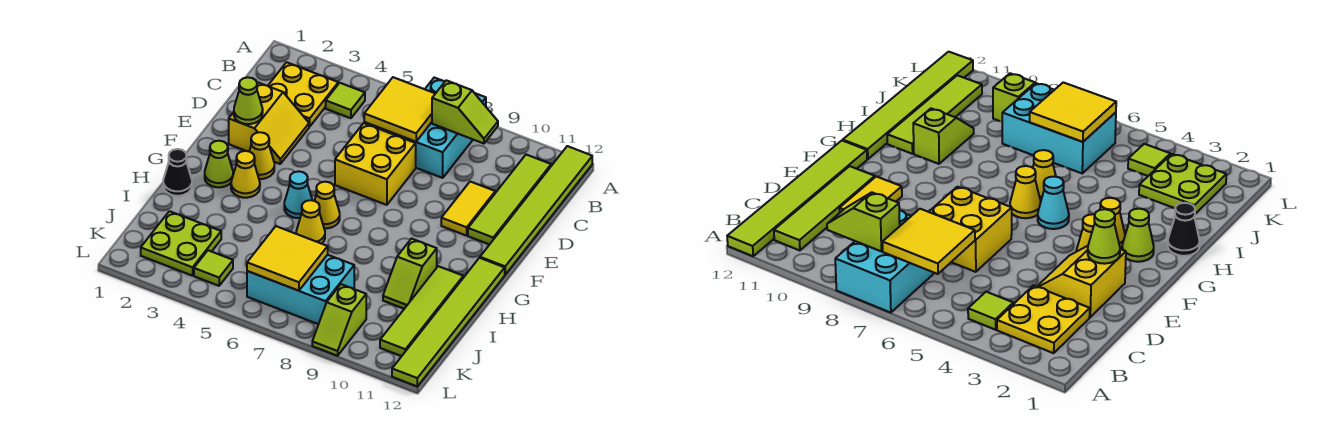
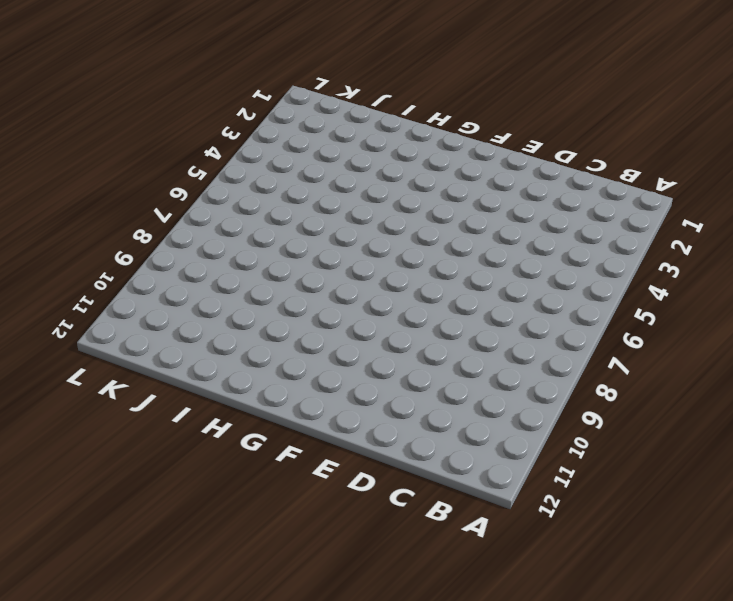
none -> cyan brick A7:C8 level 1
none -> lime tile A12:F12 level 1
none -> yellow plate B2:C3 level 1

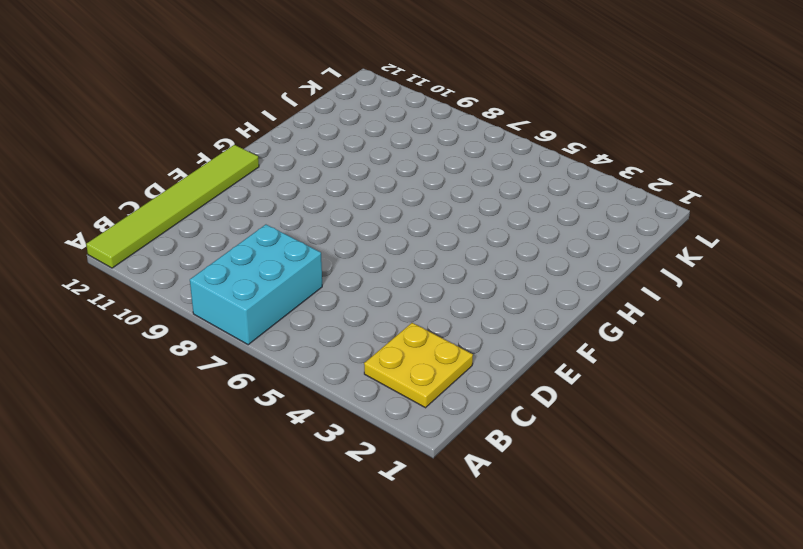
none -> lime tile B4 level 1
none -> lime tile B11:E11 level 1
none -> yellow slope D2:E3 level 1 top 2

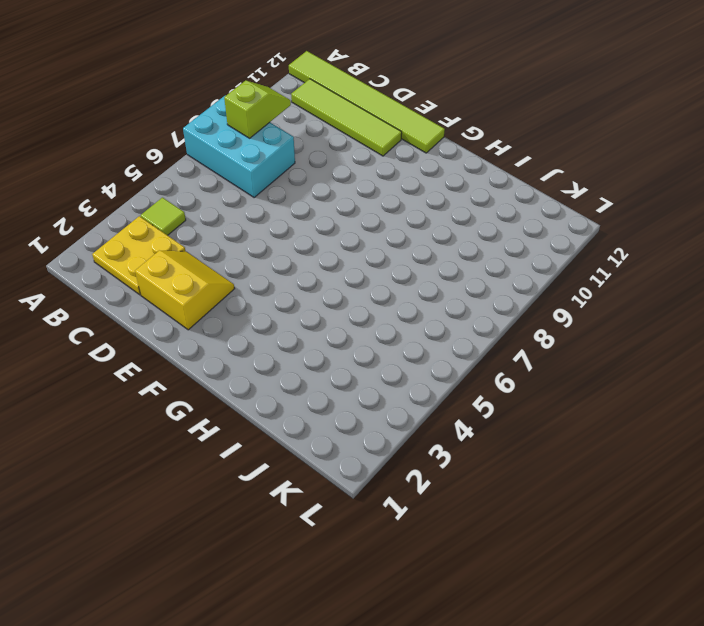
none -> yellow brick D6:E7 level 1
none -> yellow tile D10:E10 level 1
none -> yellow cone F3 level 1

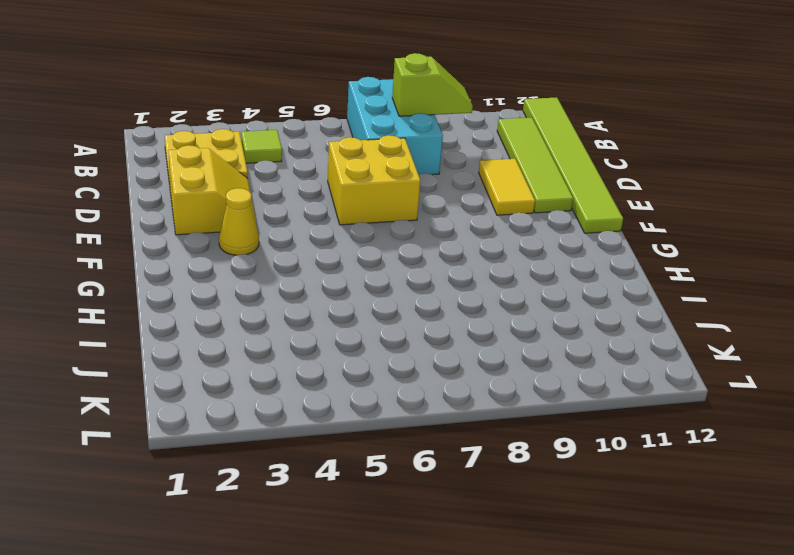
none -> lime cone G2 level 1
none -> yellow cone G3 level 1
none -> cyan cone G5 level 1

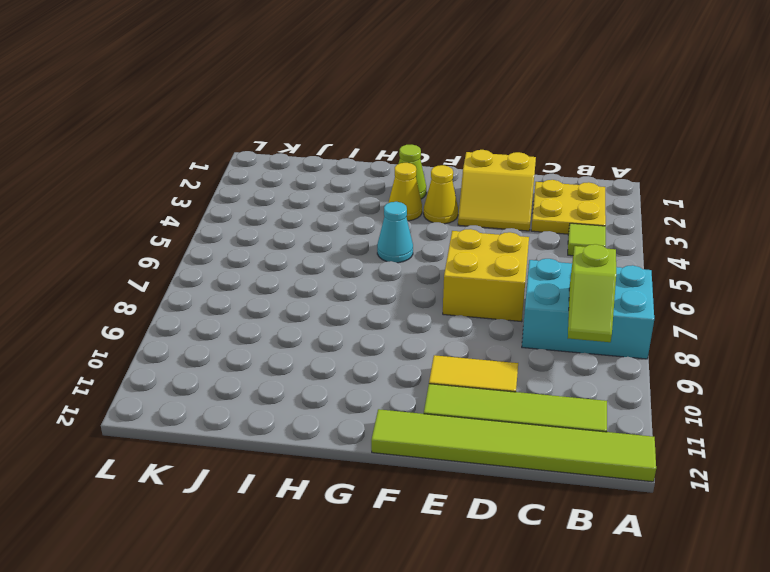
none -> yellow cone G6 level 1
none -> lime tile G12:L12 level 1
none -> black cone H1 level 1

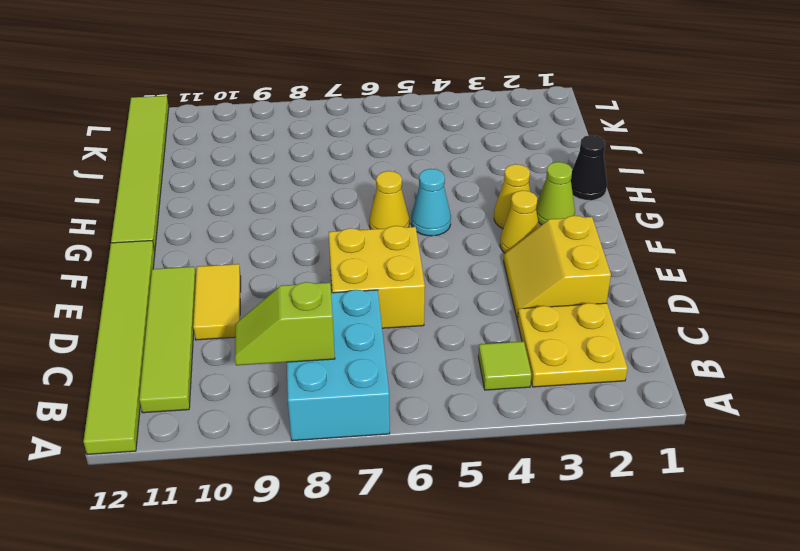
none -> yellow cone H6 level 1
none -> lime slope H10:I10 level 1 top H
none -> lime tile H11:K11 level 1

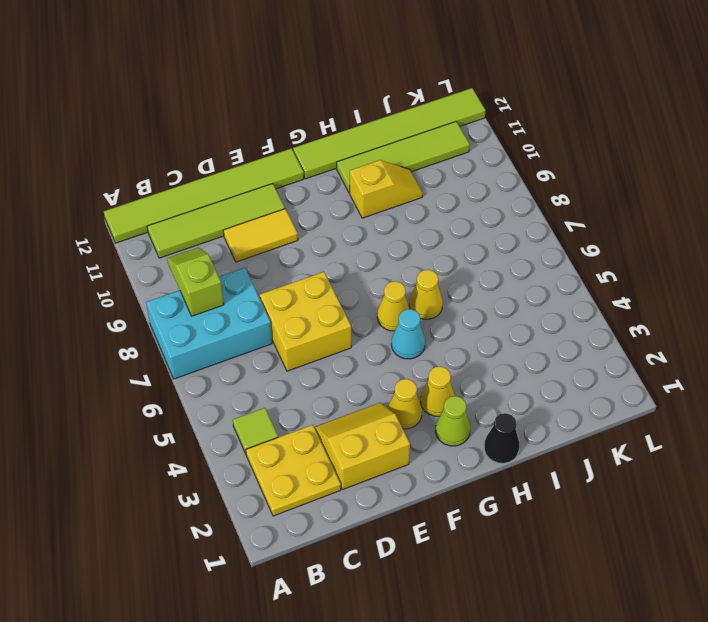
yellow slope H10:I10 level 1 top H -> lime slope H10:I10 level 1 top H
none -> lime plate J2:K3 level 1
none -> cyan brick J6:K8 level 1
none -> lime tile K4 level 1

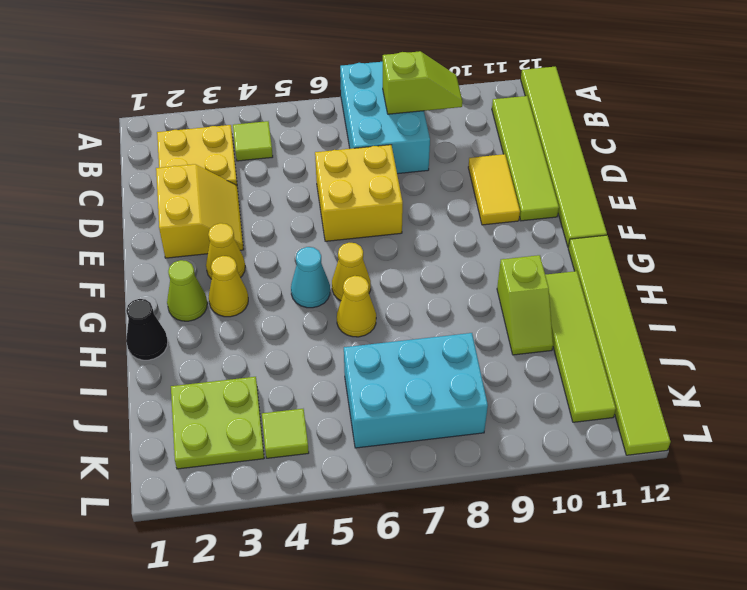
none -> lime slope K9:L9 level 1 top K
none -> yellow tile B6:C7 level 2
none -> lime cone E2 level 2

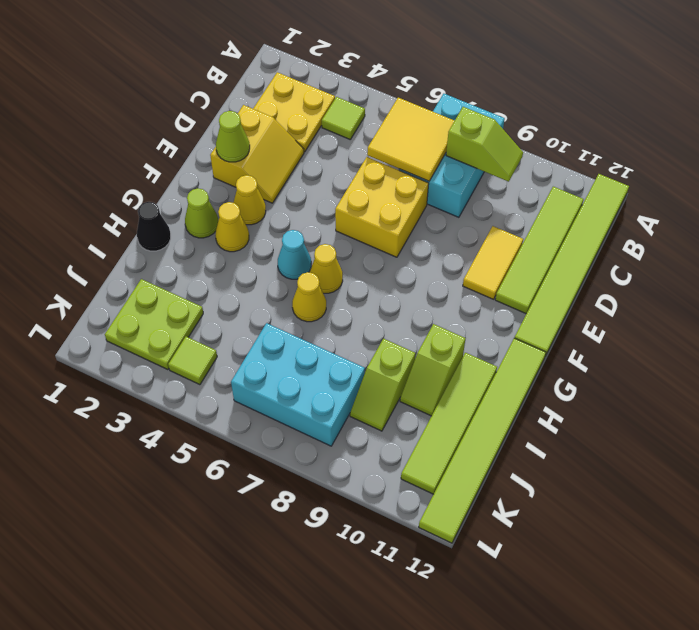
lime slope I9:J9 level 1 top I -> lime slope K9:L9 level 1 top K
none -> yellow tile J6:K7 level 2

